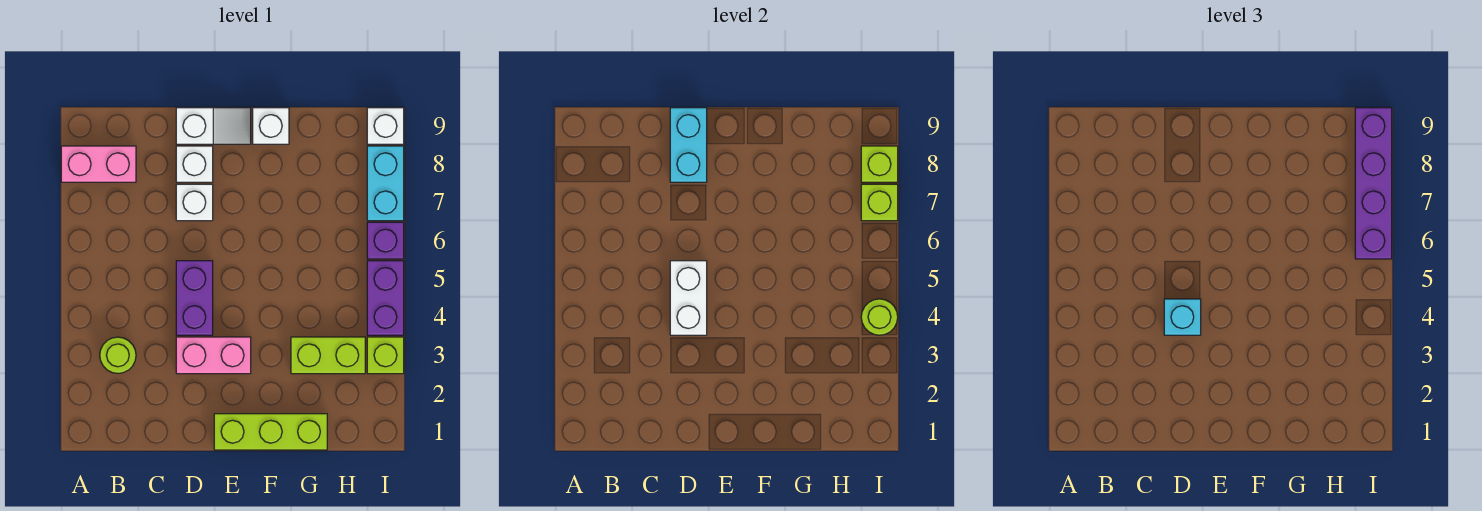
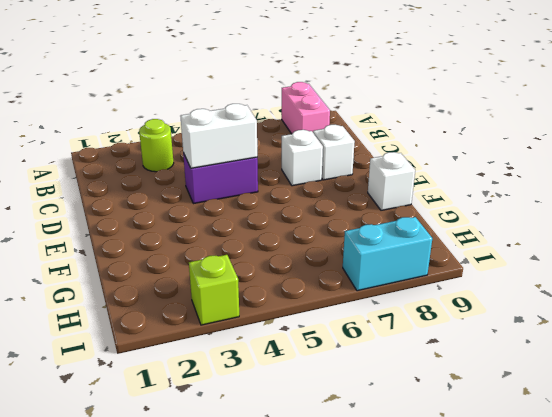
none -> pink brick D3:E3 level 1
none -> white slope D9:E9 level 1 top D
none -> lime brick E1:G1 level 1

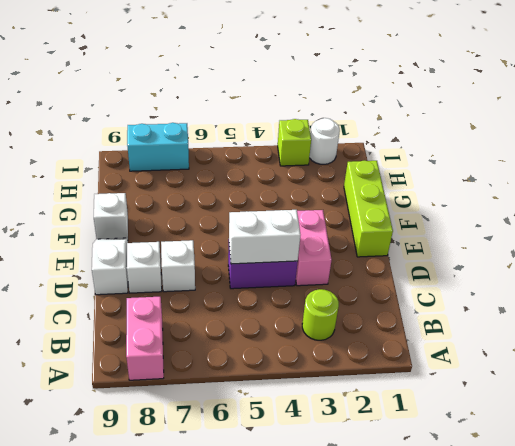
white round brick I2 level 1 -> none
none -> lime brick G3:H3 level 1
none -> purple brick I4:I5 level 1
none -> purple brick I6 level 1

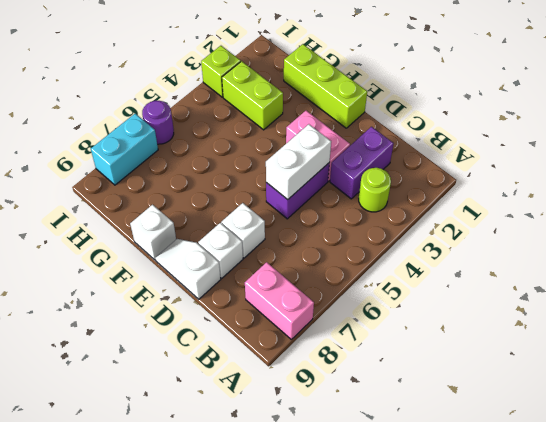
purple brick C2:C3 level 1 -> purple brick I4:I5 level 1
purple round brick I6 level 1 -> purple brick I6 level 1
none -> white brick I9 level 1
none -> cyan brick D8:D9 level 2
none -> lime round brick I4 level 2

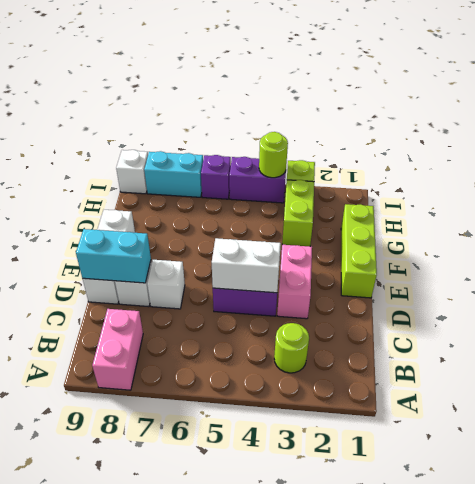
none -> lime brick I7 level 2
none -> lime brick I8 level 2
none -> cyan brick D4 level 3

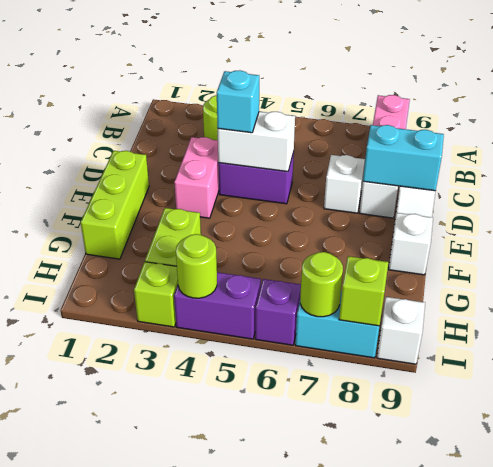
lime round brick I7 level 2 -> lime brick I7 level 2
none -> purple brick I6:I9 level 3

